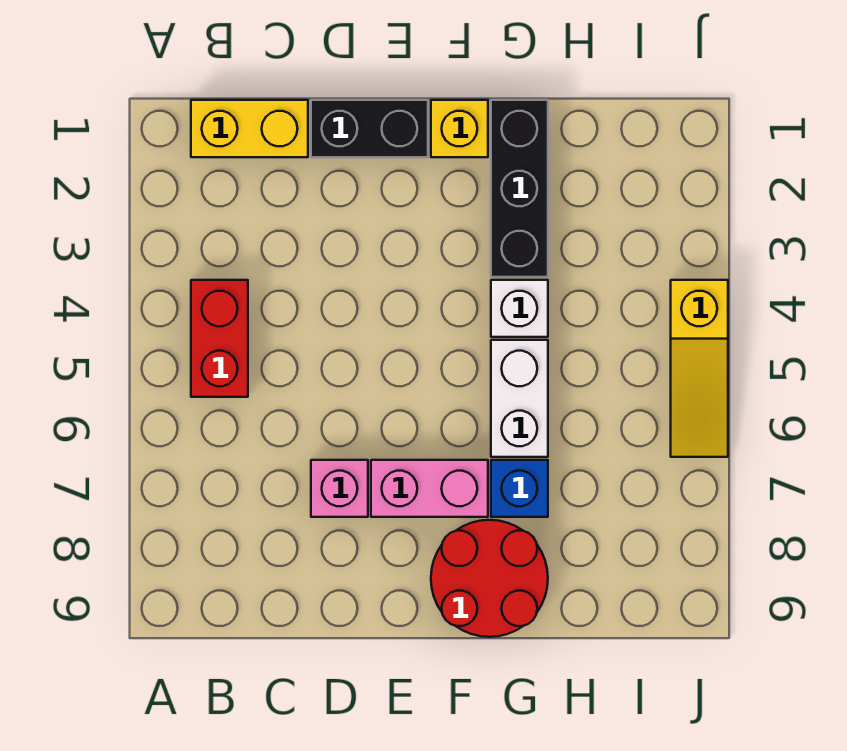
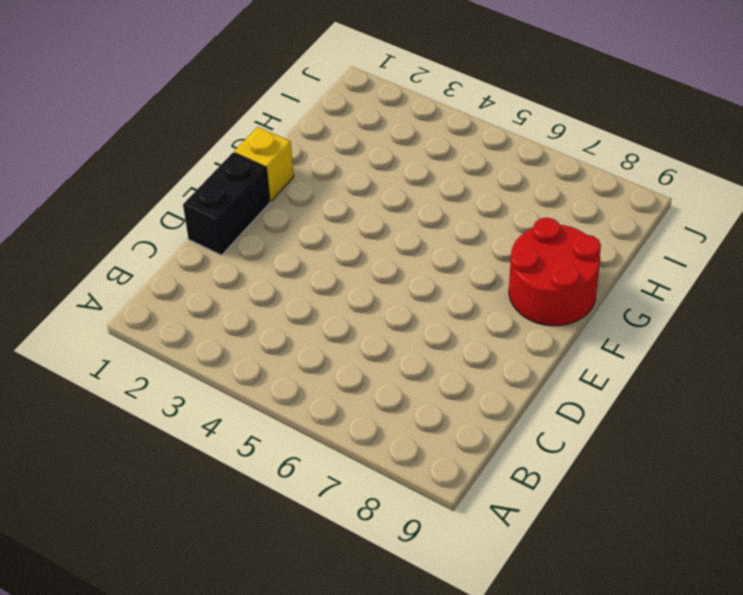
none -> yellow brick B1:C1 level 1
none -> red brick B4:B5 level 1
none -> pink brick D7 level 1

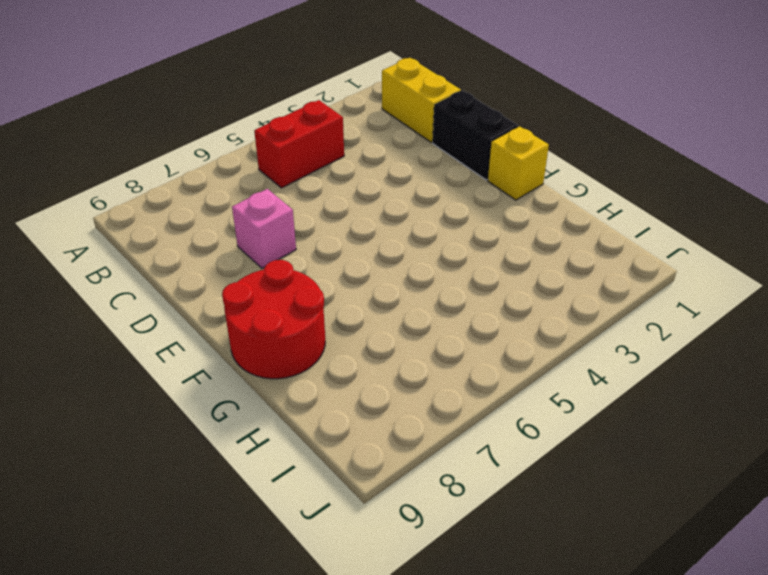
none -> pink brick E7:F7 level 1
none -> black brick G1:G3 level 1
none -> white brick G4 level 1

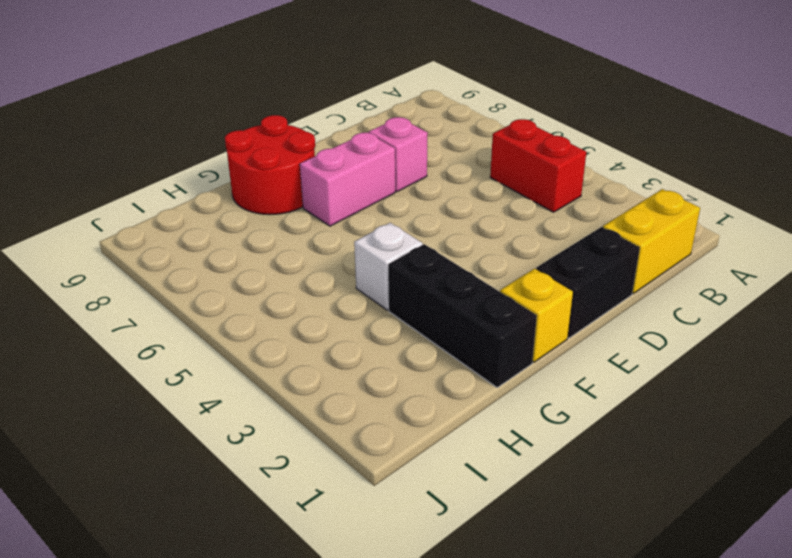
none -> white brick G5:G6 level 1
none -> blue brick G7 level 1
none -> yellow slope J4:J6 level 1 top 4

